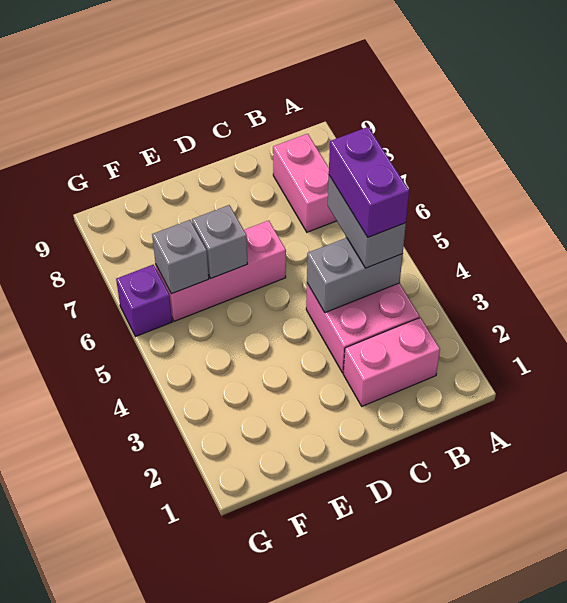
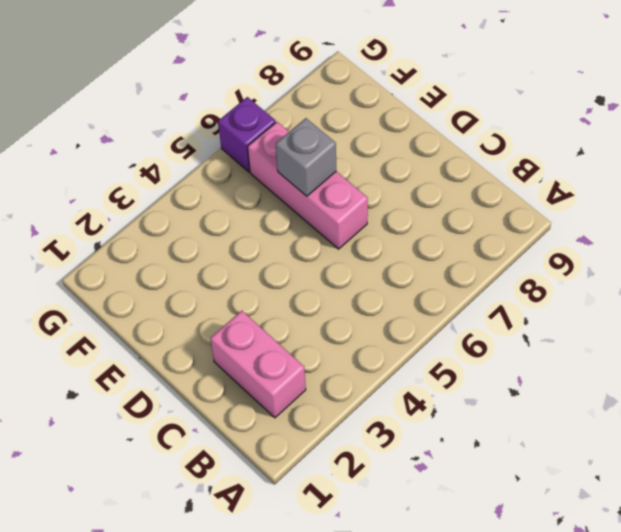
none -> pink brick B3:C4 level 1
none -> pink brick B7:B8 level 1

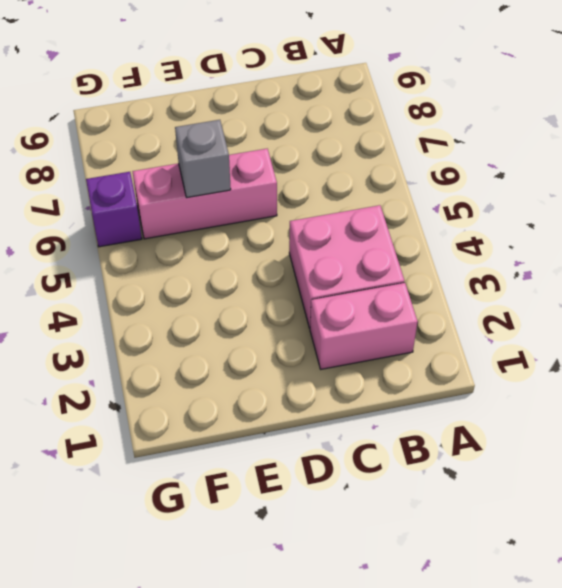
none -> pink brick B7:B8 level 1
none -> grey brick B4:C4 level 2

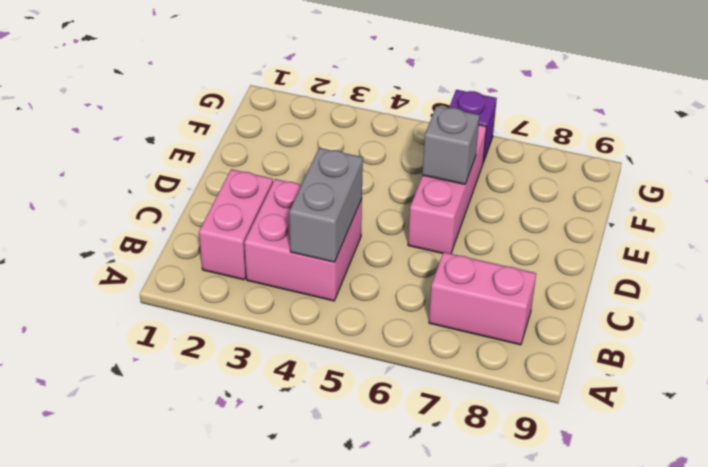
none -> grey brick F6 level 2
none -> grey brick B4:B5 level 3

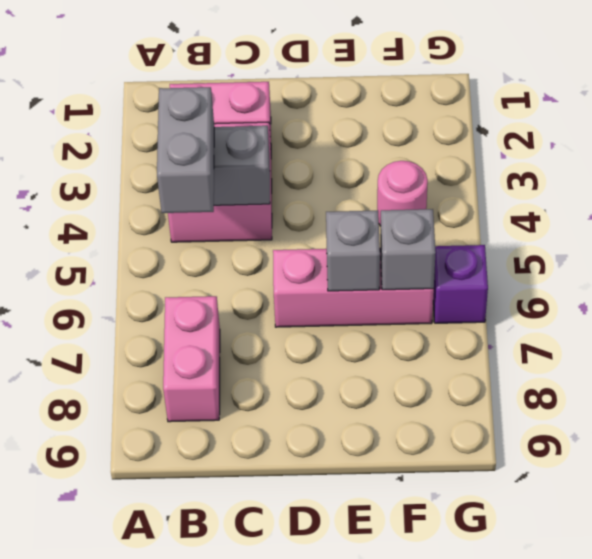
pink round brick F4 level 1 -> none
none -> purple brick B4:B5 level 4

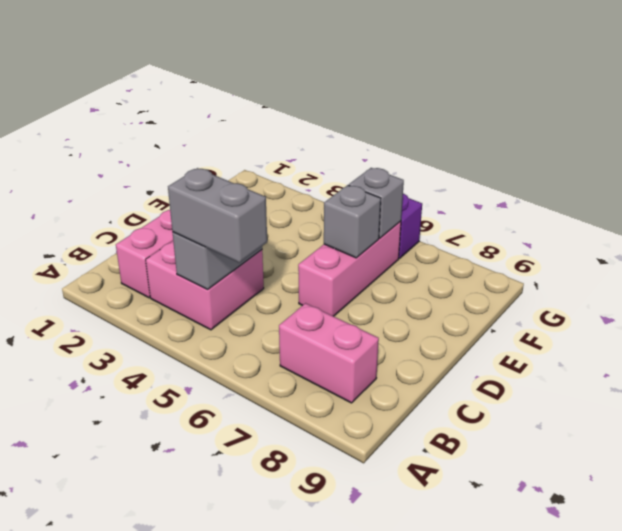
none -> purple brick B4:B5 level 4

